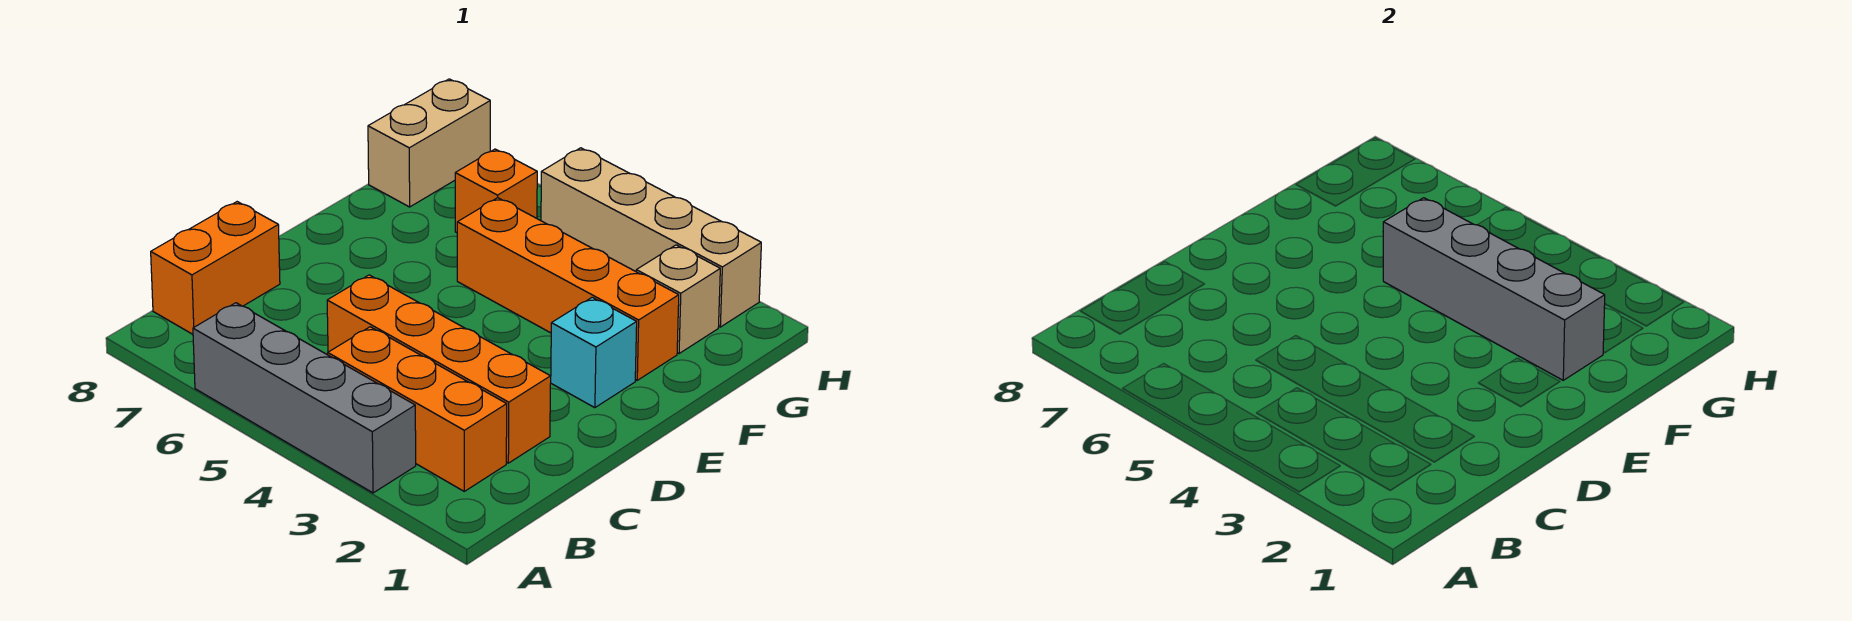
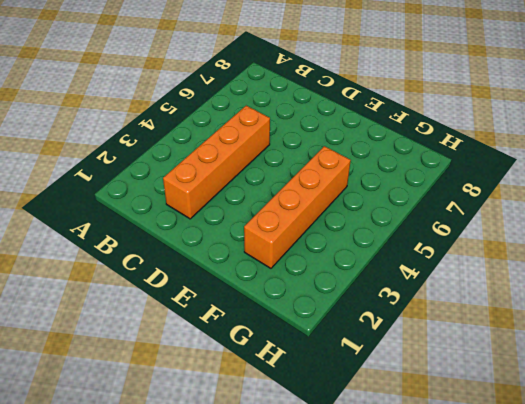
none -> grey brick A3:A6 level 1
none -> orange brick B2:B4 level 1

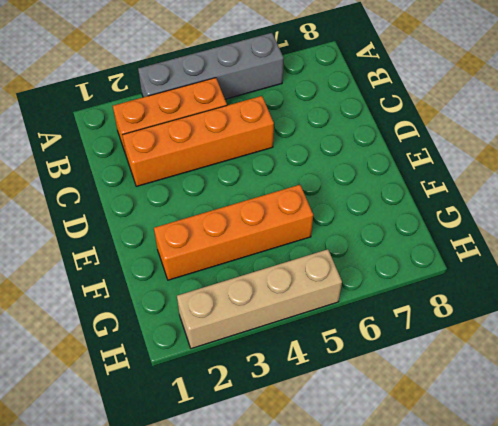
none -> orange brick B8:C8 level 1
none -> cyan brick E2 level 1

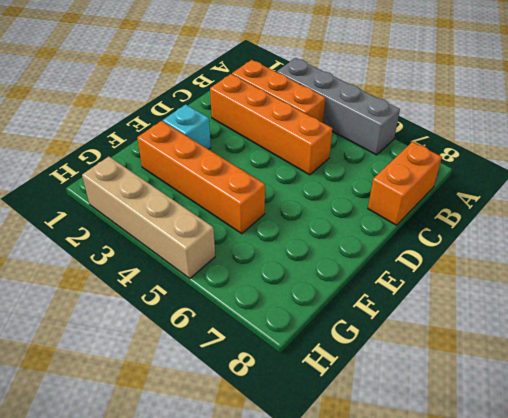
none -> tan brick G2 level 1
none -> orange brick G6 level 1

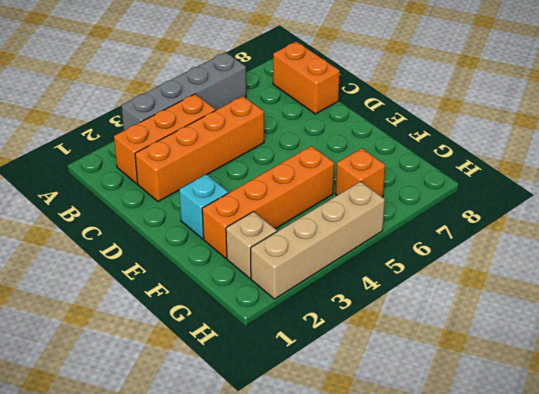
none -> tan brick G8:H8 level 1
none -> grey brick F2:F5 level 2

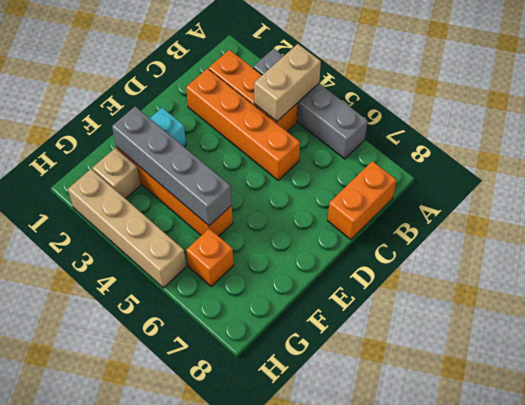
tan brick A4:B4 level 2 -> tan brick G8:H8 level 1

